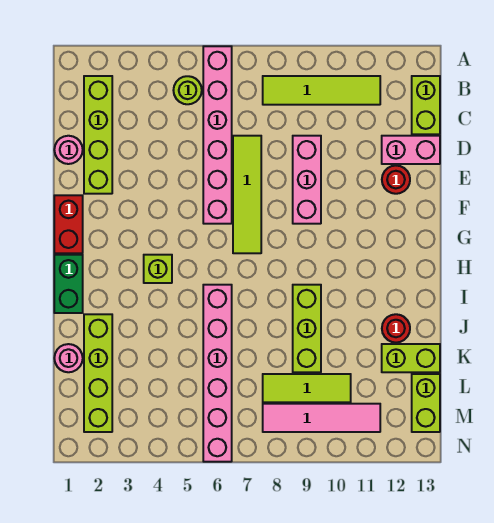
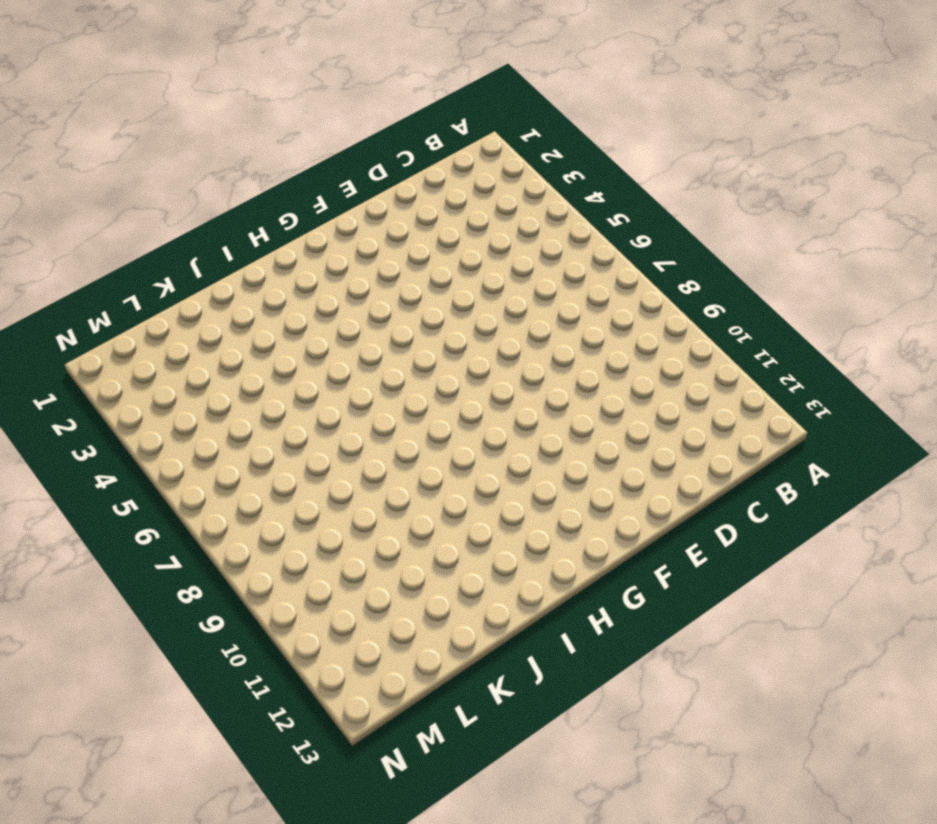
none -> pink brick A6:F6 level 1
none -> lime brick B2:E2 level 1
none -> lime round brick B5 level 1

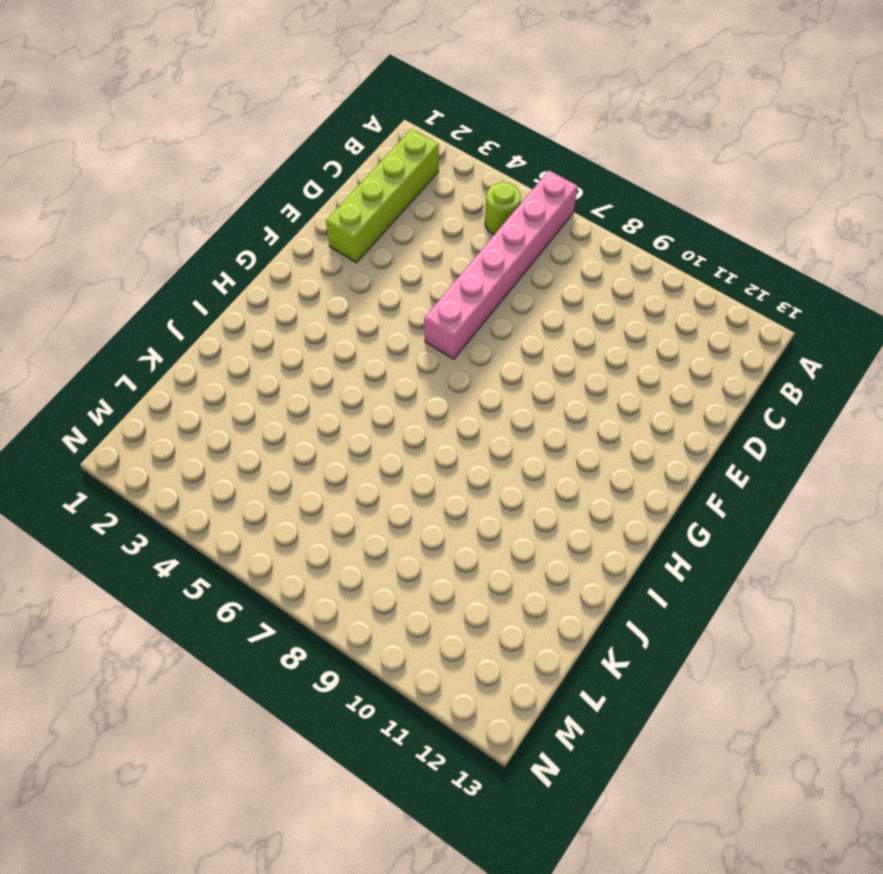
none -> lime tile B8:B11 level 1
none -> lime brick B13:C13 level 1
none -> pink round brick D1 level 1

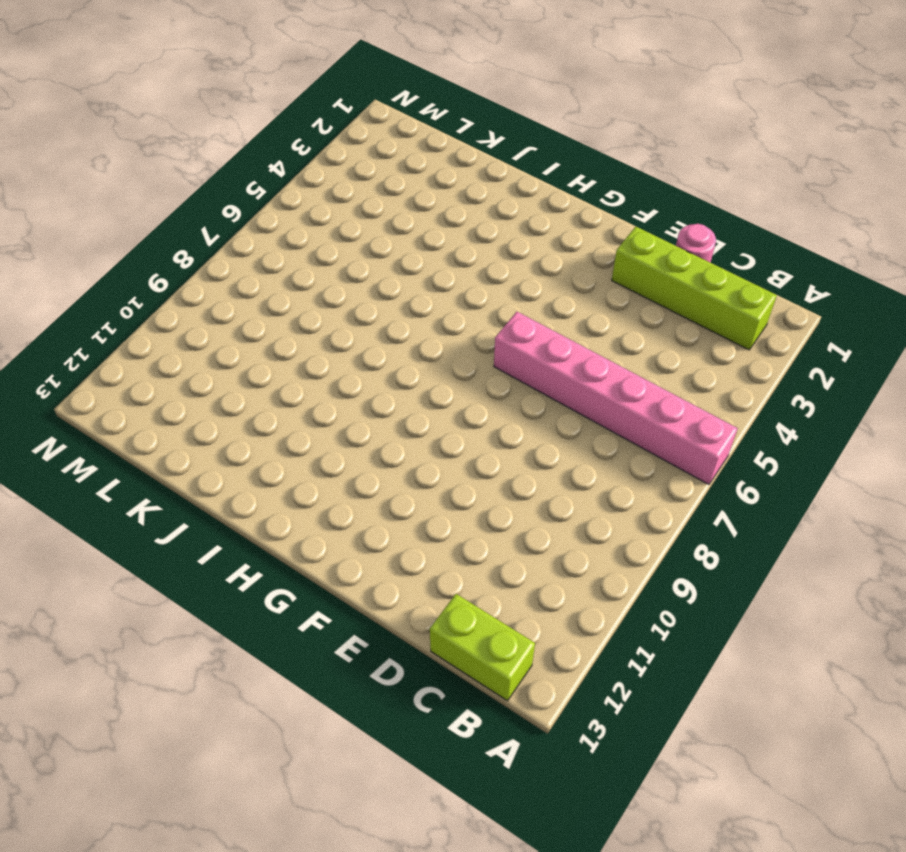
none -> lime round brick B5 level 1
none -> lime tile B8:B11 level 1
none -> lime tile D7:G7 level 1

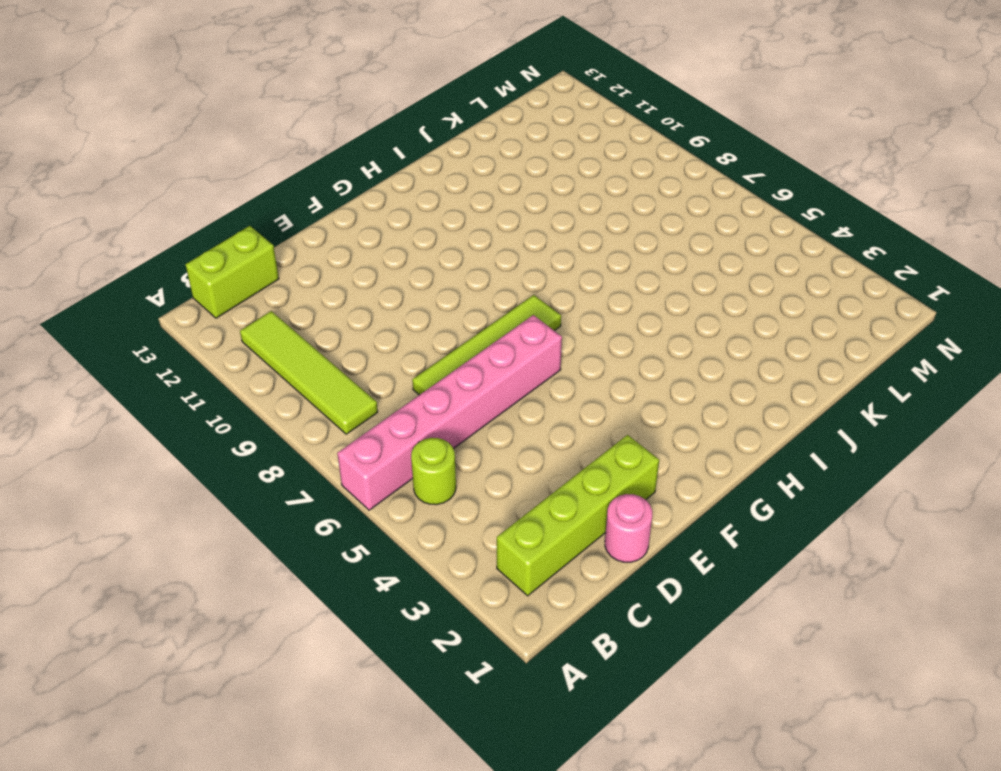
none -> pink brick D9:F9 level 1
none -> pink brick D12:D13 level 1
none -> red round brick E12 level 1

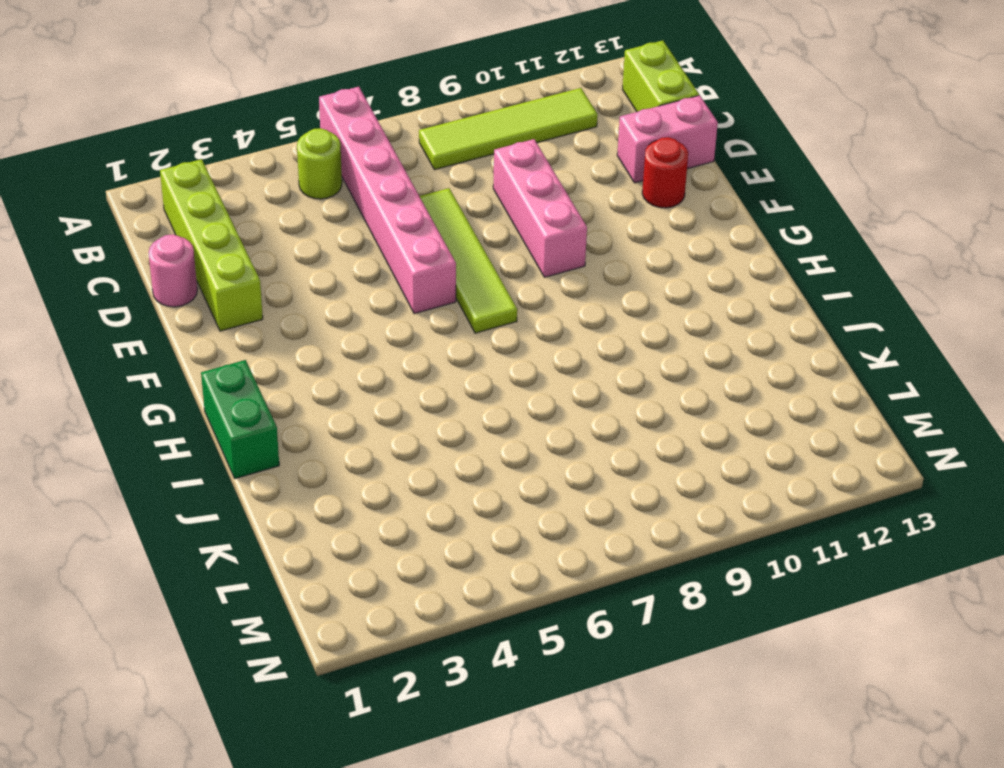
none -> red brick F1:G1 level 1
none -> lime brick H4 level 1
none -> pink brick I6:N6 level 1

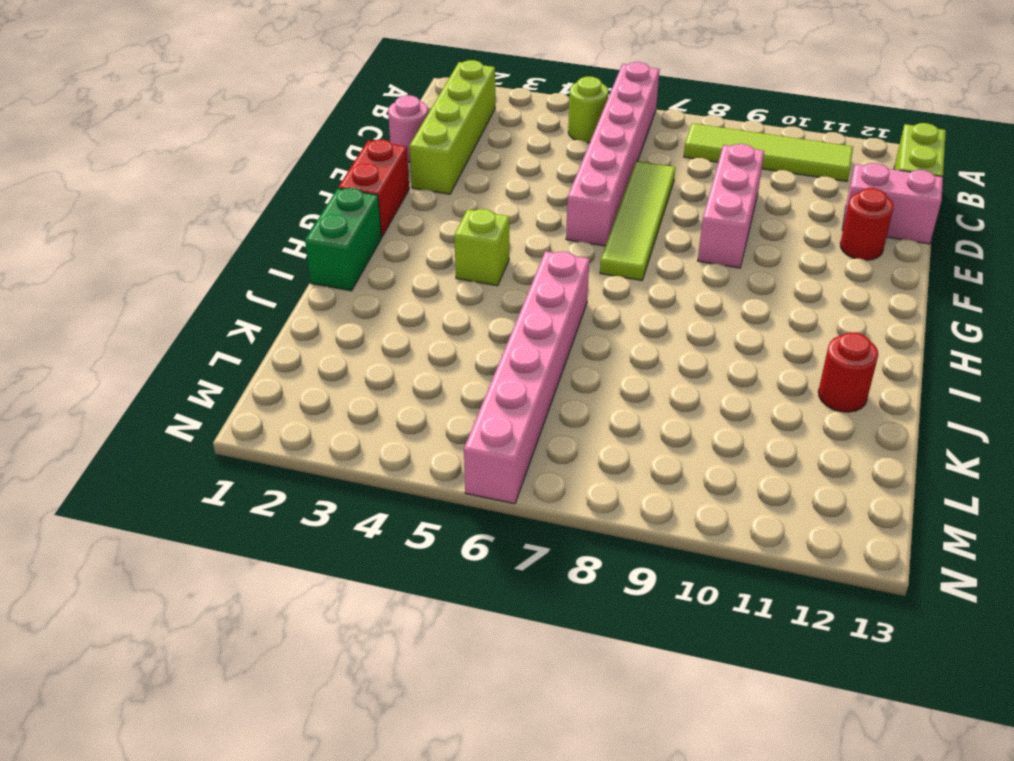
none -> lime brick I9:K9 level 1
none -> lime brick J2:M2 level 1
none -> pink round brick K1 level 1

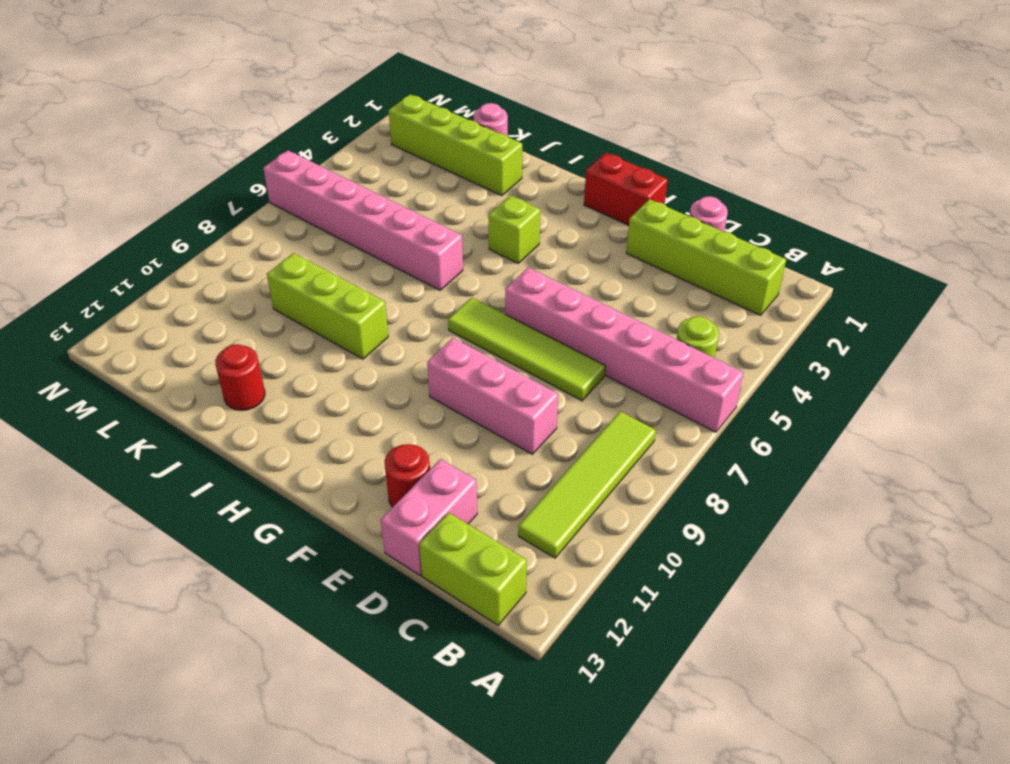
none -> green brick H1:I1 level 1
none -> lime brick K12:K13 level 1
none -> lime tile L8:L10 level 1

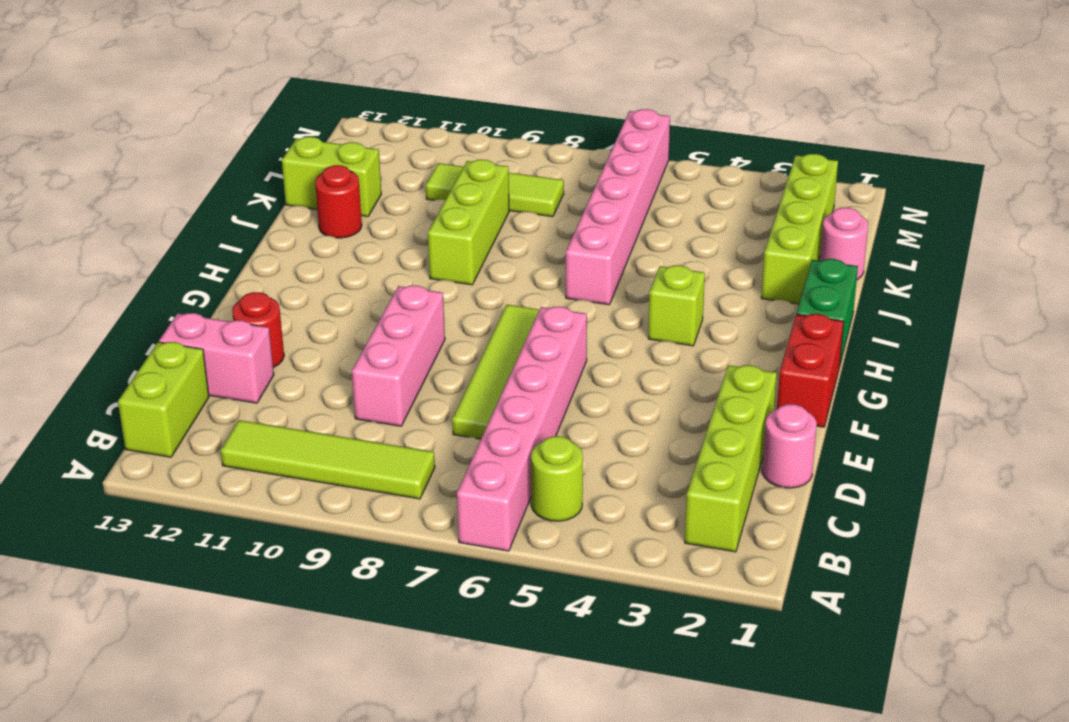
none -> lime brick L13:M13 level 1
none -> pink tile M8:M11 level 1

